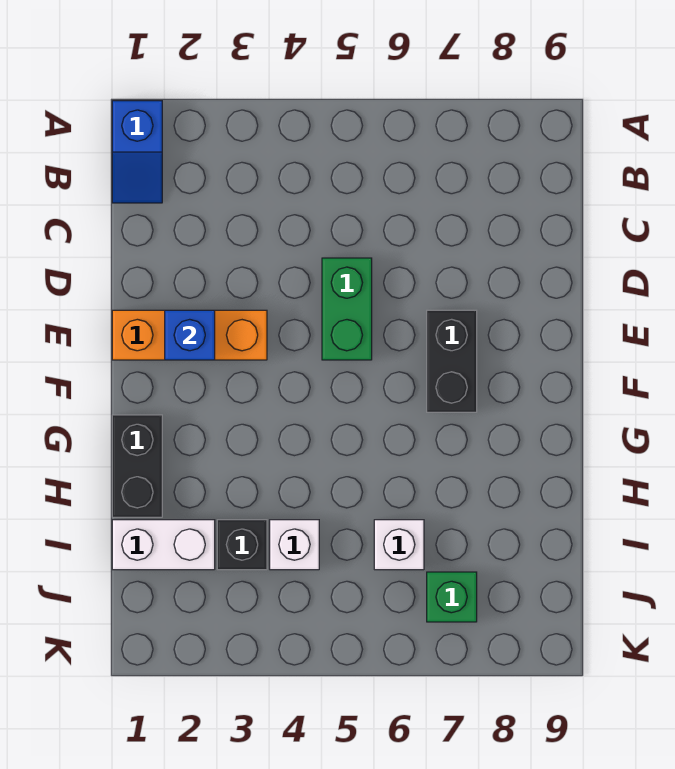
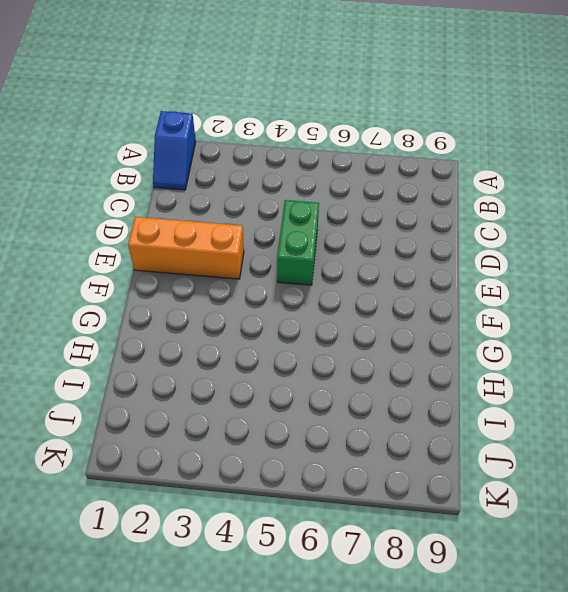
none -> black brick E7:F7 level 1
none -> black brick G1:H1 level 1

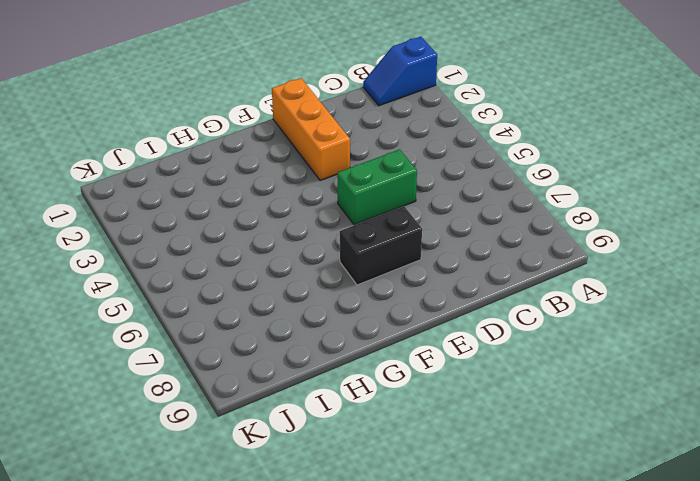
none -> black brick G1:H1 level 1
none -> white brick I1:I2 level 1

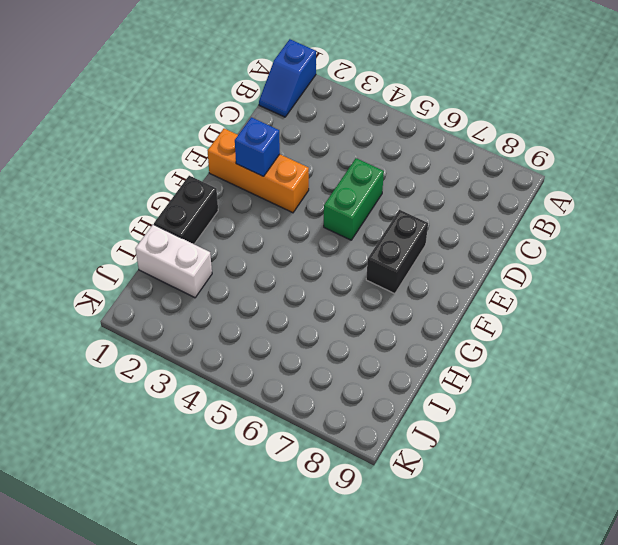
none -> black brick I3 level 1
none -> white brick I4 level 1

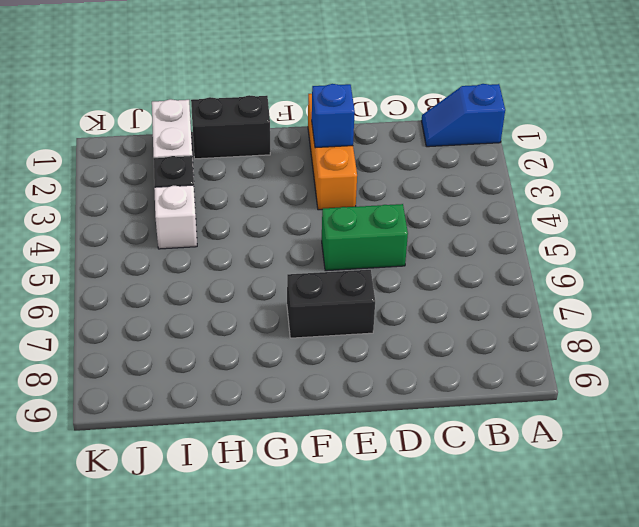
none -> white brick I6 level 1
none -> green brick J7 level 1

